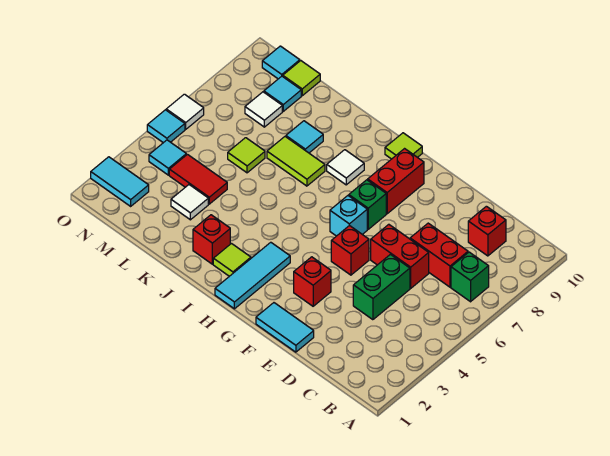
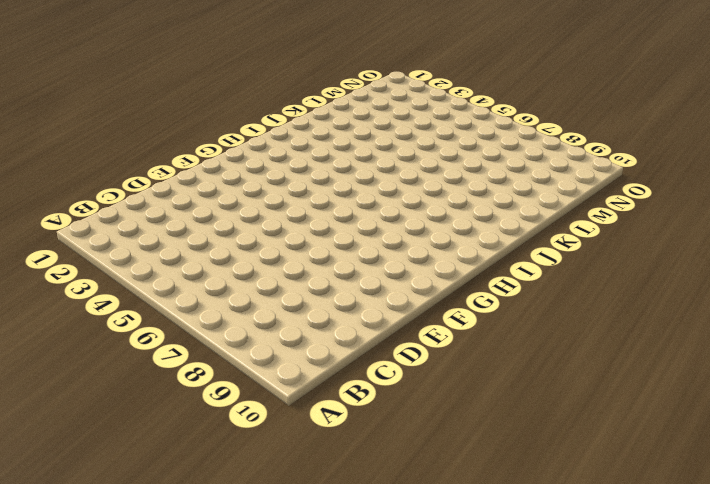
none -> green brick B7 level 1
none -> red brick C7:D7 level 1
none -> red brick C9 level 1

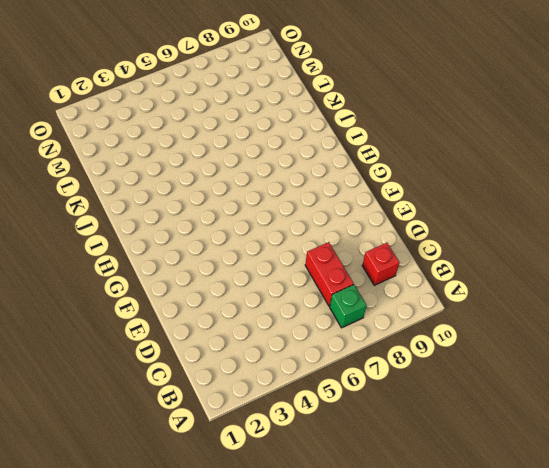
none -> green brick D4:D5 level 1
none -> red brick D6:E6 level 1
none -> cyan tile E1:F1 level 1

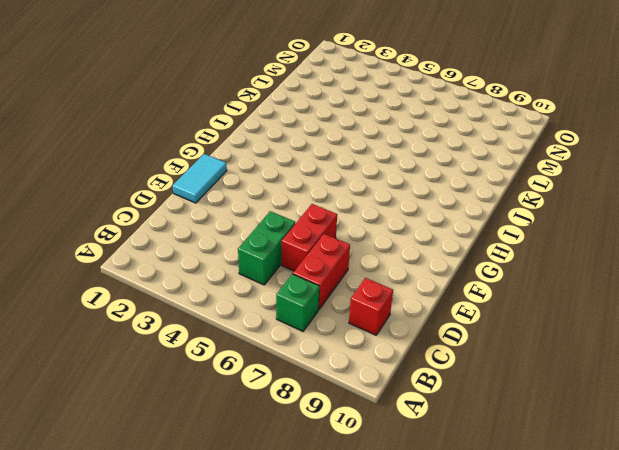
green brick C5:D5 level 1 -> green brick D4:D5 level 1
none -> red brick F3 level 1
none -> red brick F5 level 1
none -> cyan brick G6 level 1

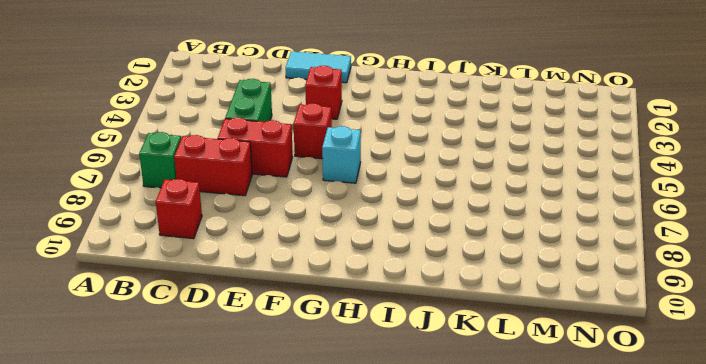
none -> green brick G7 level 1
none -> red brick G8:G9 level 1
none -> cyan tile H1:H3 level 1

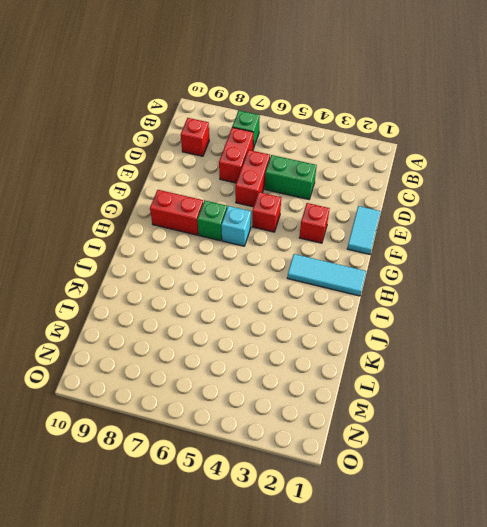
none -> lime tile H10 level 1
none -> lime tile I2 level 1
none -> white tile I8 level 1

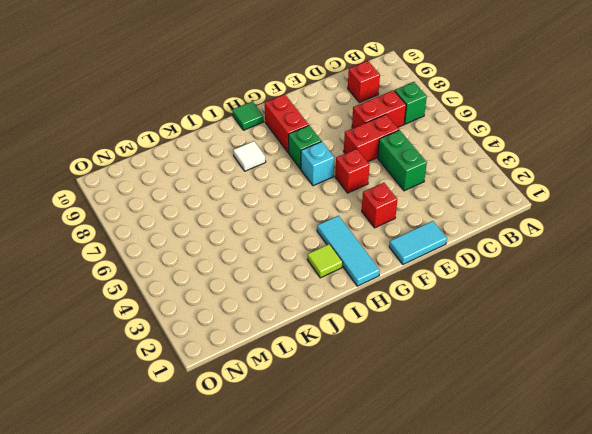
green tile H10 level 1 -> lime tile H10 level 1
none -> red brick J2 level 1
none -> lime tile J7:K7 level 1
none -> cyan tile K8 level 1

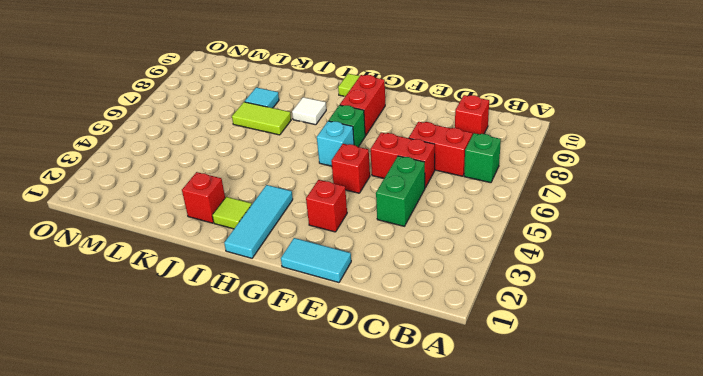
none -> white tile L3 level 1
none -> red tile L4:M4 level 1
none -> lime tile L6 level 1

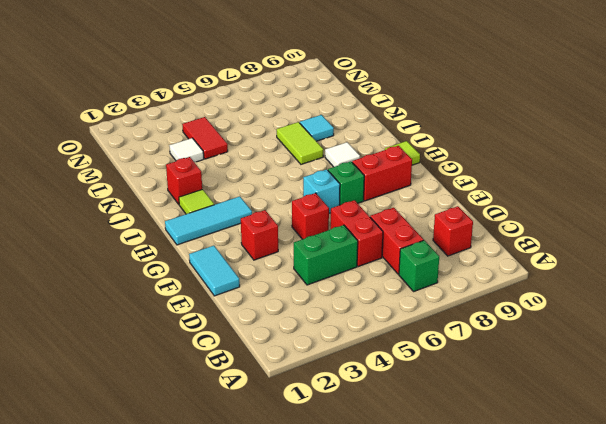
none -> lime tile L6 level 1
none -> white tile M8 level 1
none -> cyan tile M9 level 1

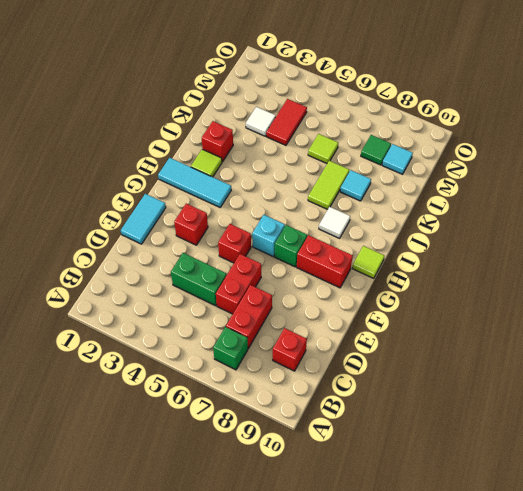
green tile M8 level 1 -> white tile M8 level 1
none -> lime tile M10 level 1
none -> cyan tile N2:O2 level 1
none -> cyan tile N4 level 1

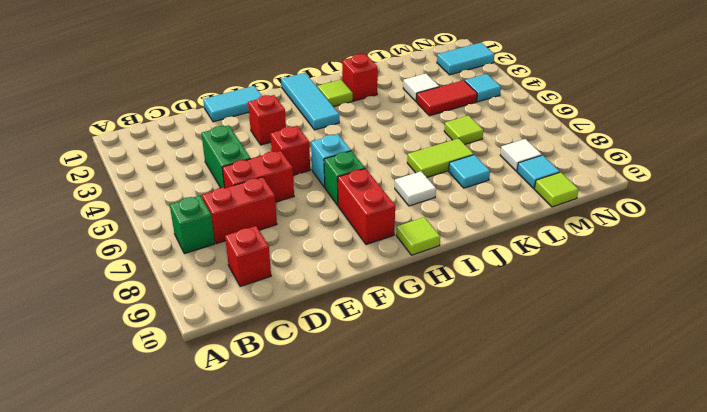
none -> cyan tile N10 level 1
none -> cyan tile O5 level 1
none -> white tile O6 level 1

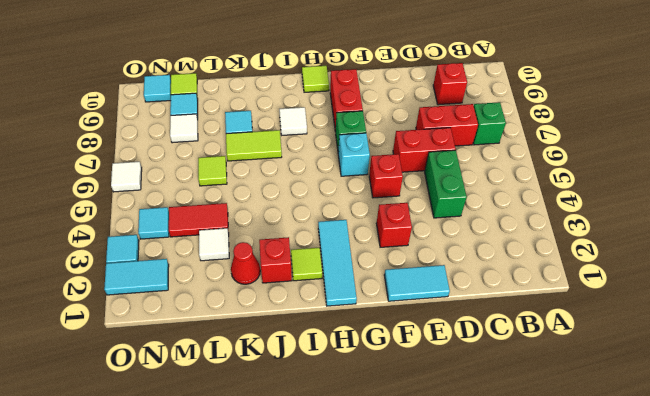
red cone K2 level 1 -> none
cyan tile O3 level 1 -> cyan tile O5 level 1

